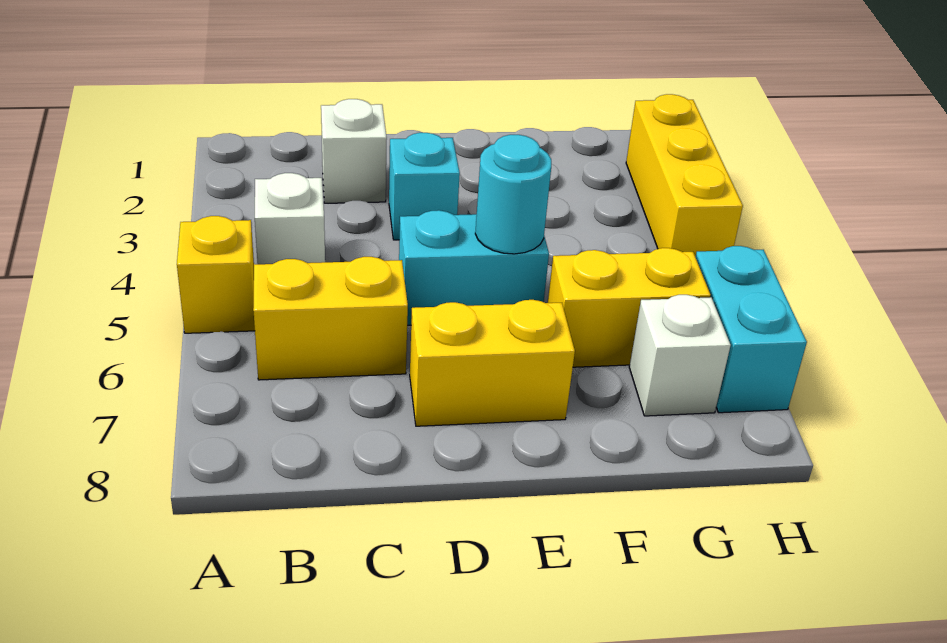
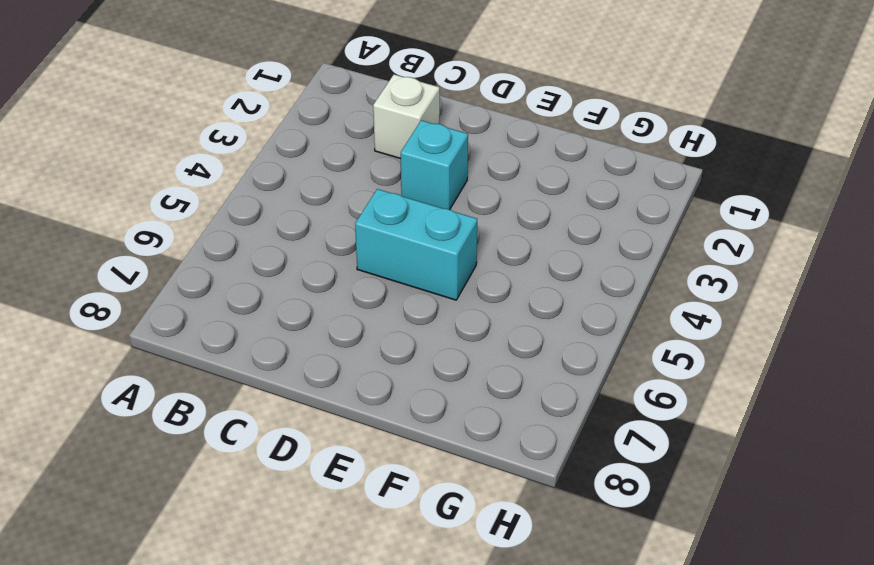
none -> yellow brick A5 level 1
none -> white brick B4 level 1
none -> yellow brick B6:C6 level 1

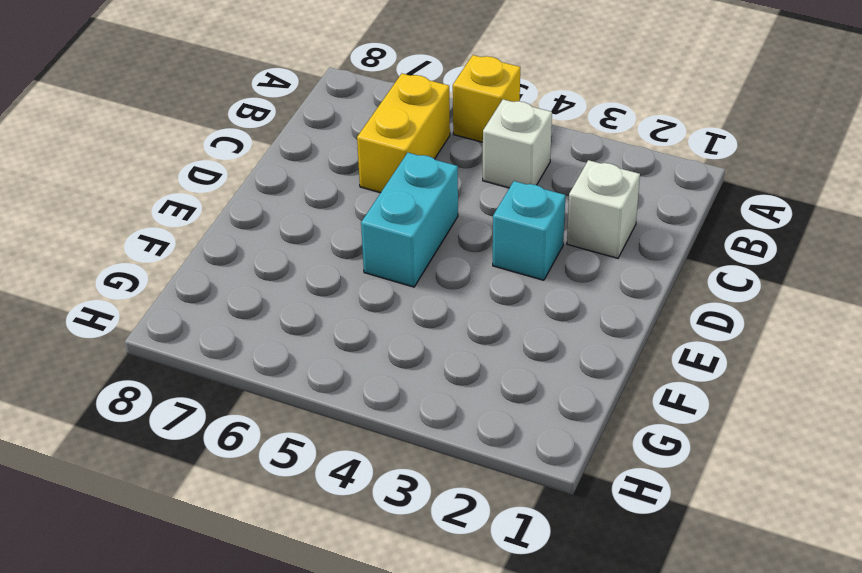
none -> yellow brick D7:E7 level 1
none -> yellow brick F6:G6 level 1
none -> white brick G7 level 1

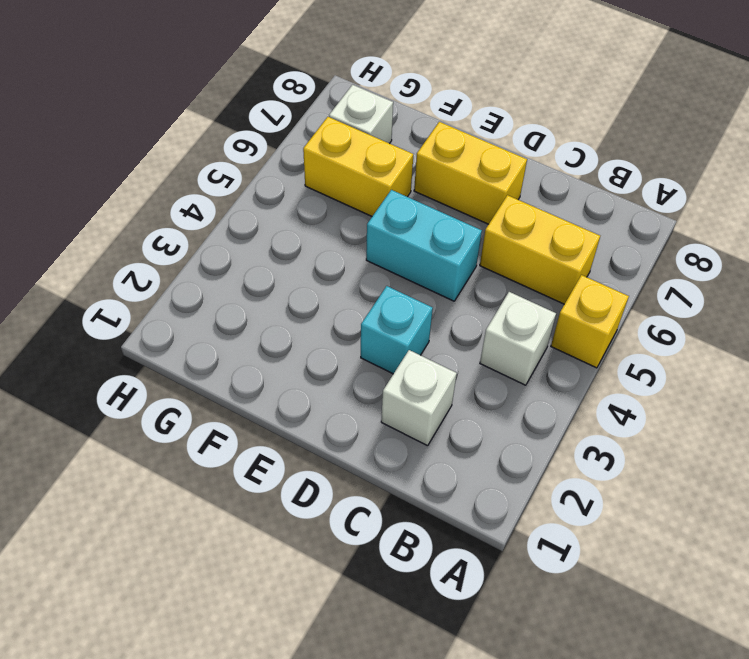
none -> yellow brick H2:H4 level 1
none -> cyan brick H6:H7 level 1
none -> cyan round brick E5 level 2

